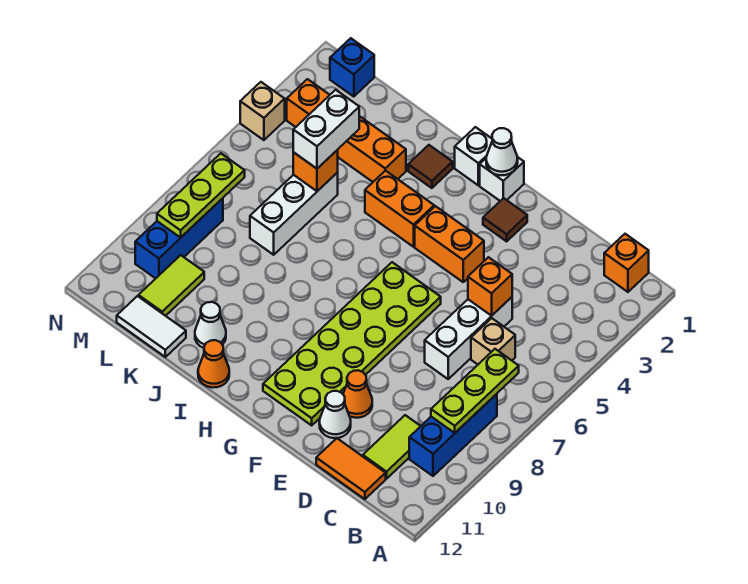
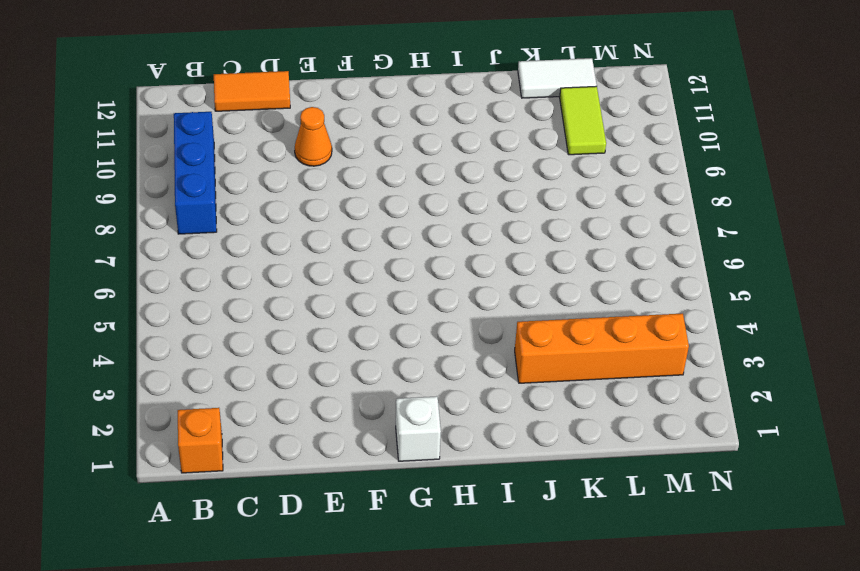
none -> tan brick C6 level 1
none -> lime tile C10:C11 level 1
none -> white brick D5:D7 level 1
none -> white cone E11 level 1

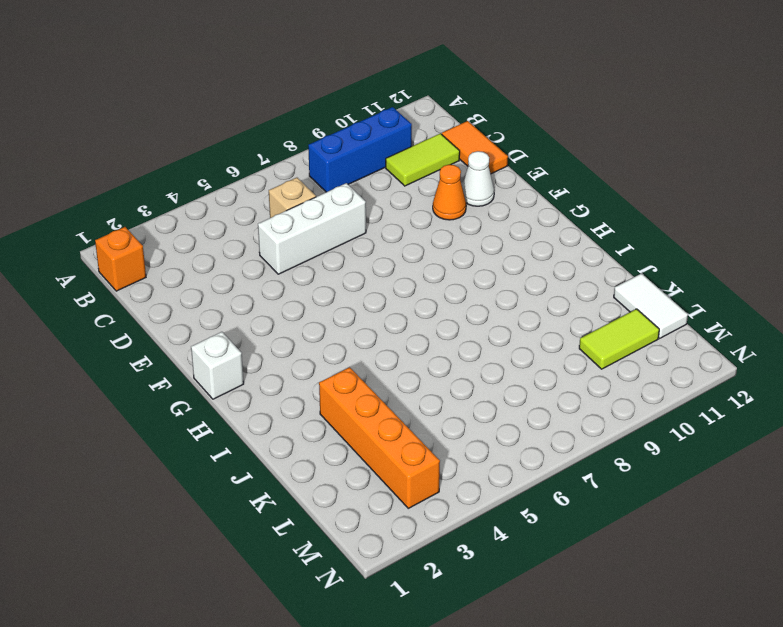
none -> brown tile F2 level 1
none -> orange brick F4:G4 level 1
none -> lime plate F6:G11 level 1
none -> white brick H1 level 1

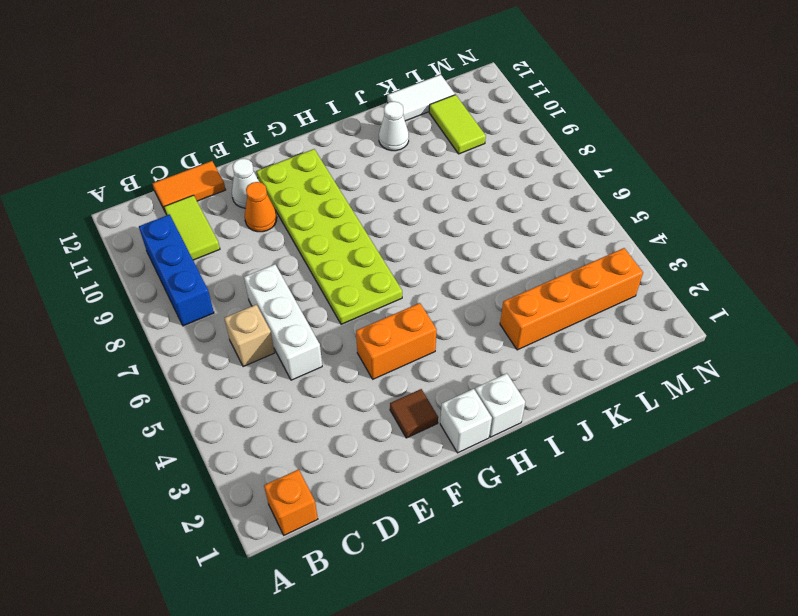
none -> orange brick H4:I4 level 1
none -> brown tile I2 level 1
none -> orange cone I12 level 1
none -> white brick K5:K7 level 1

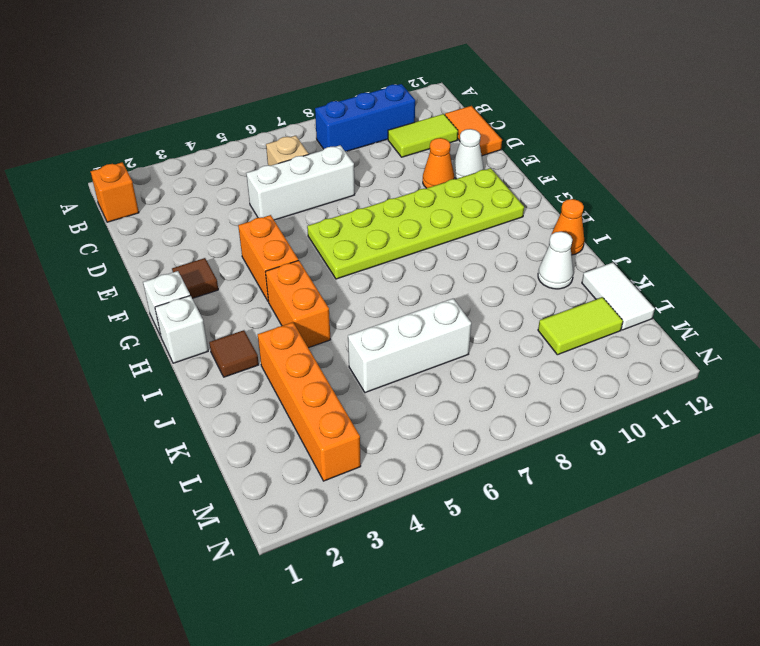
none -> blue brick M1 level 1
none -> blue brick M8:M10 level 1
none -> tan brick N4 level 1
none -> lime plate B7:B9 level 2

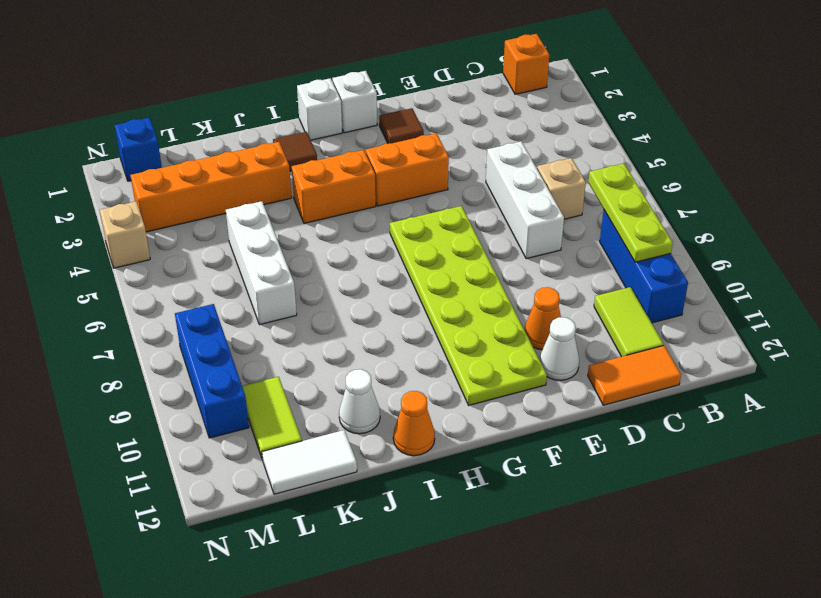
none -> orange brick D5 level 2
none -> white cone G1 level 2
none -> orange brick K5 level 2
none -> lime plate M7:M9 level 2

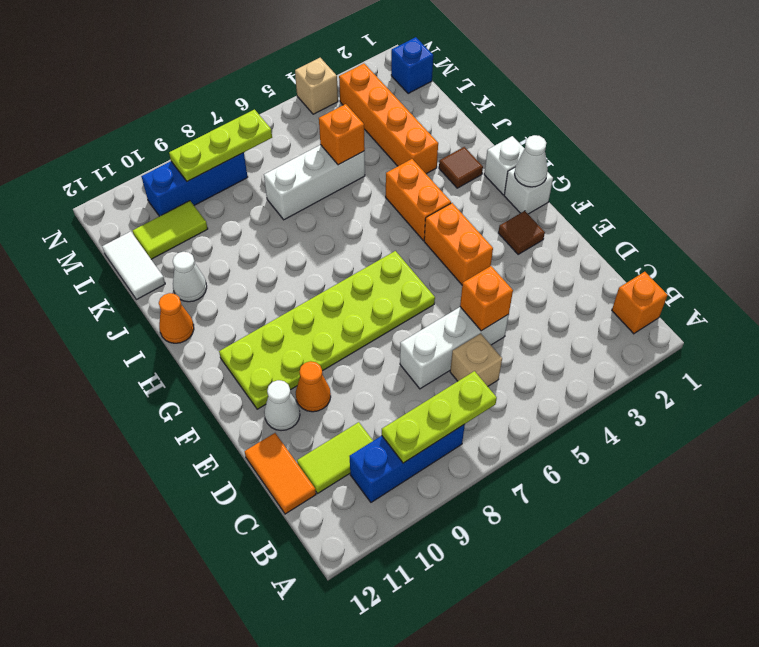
none -> white brick K4:K5 level 3

